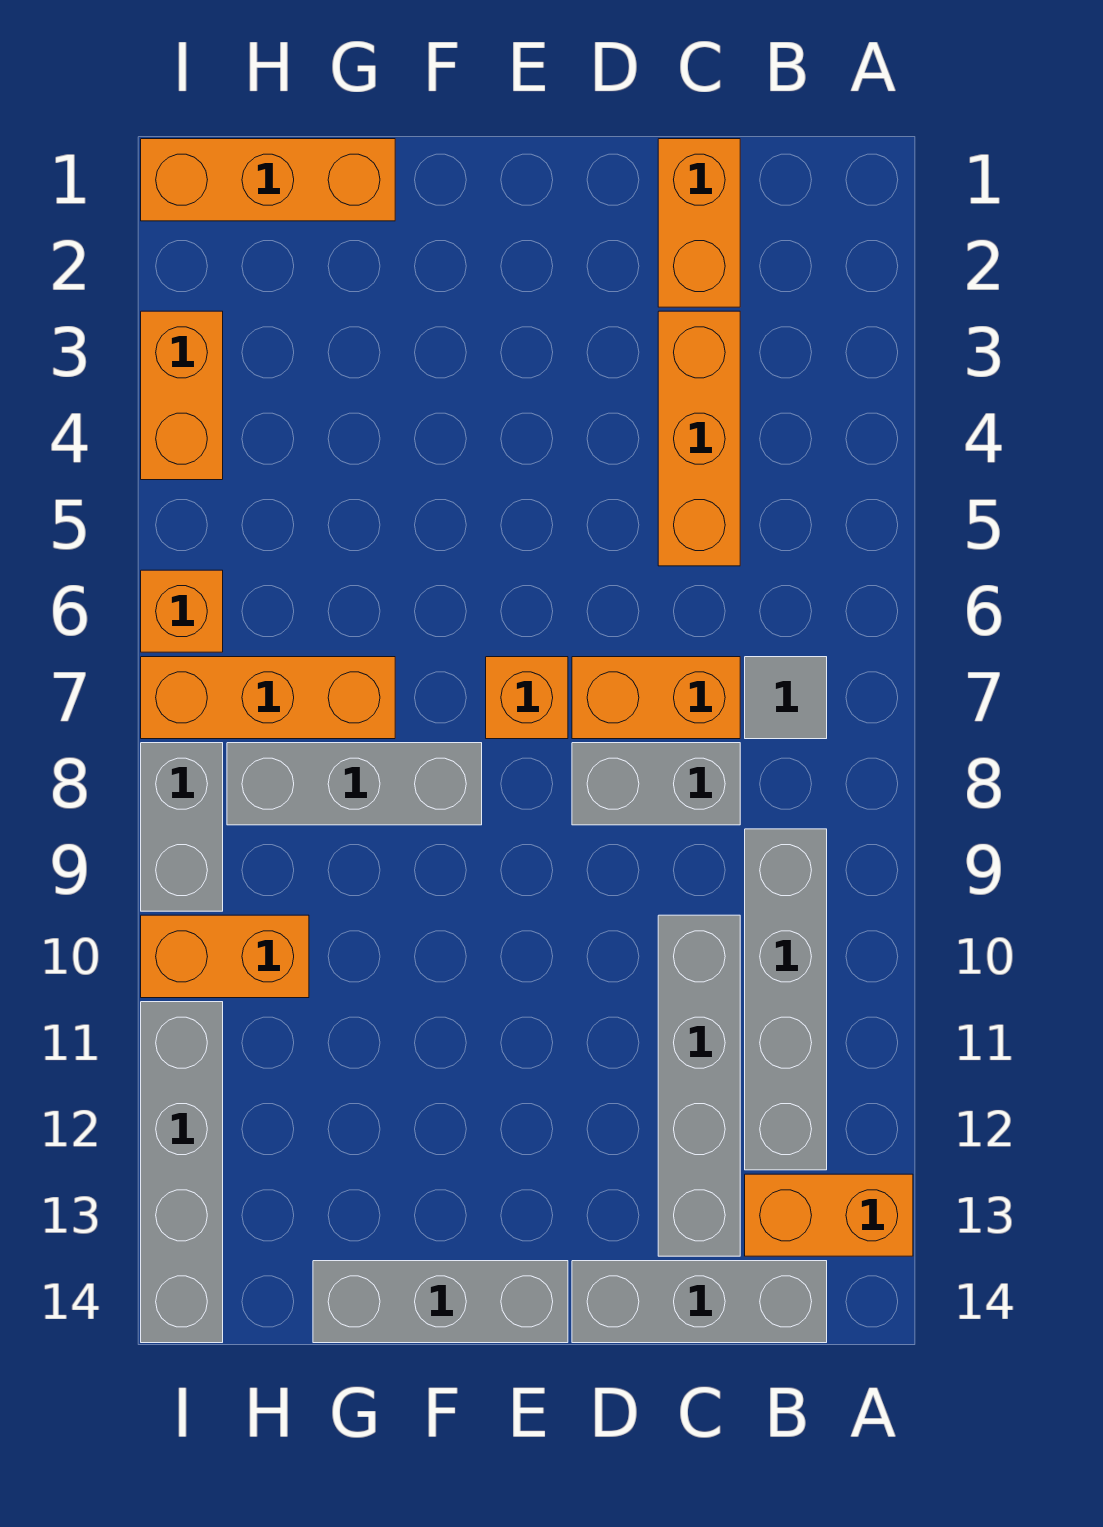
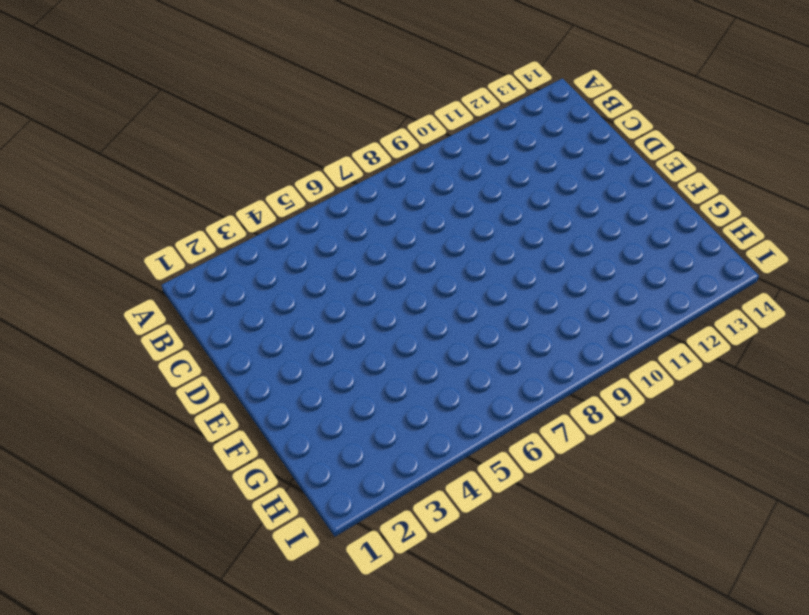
none -> orange brick A13:B13 level 1
none -> grey tile B7 level 1
none -> grey brick B9:B12 level 1

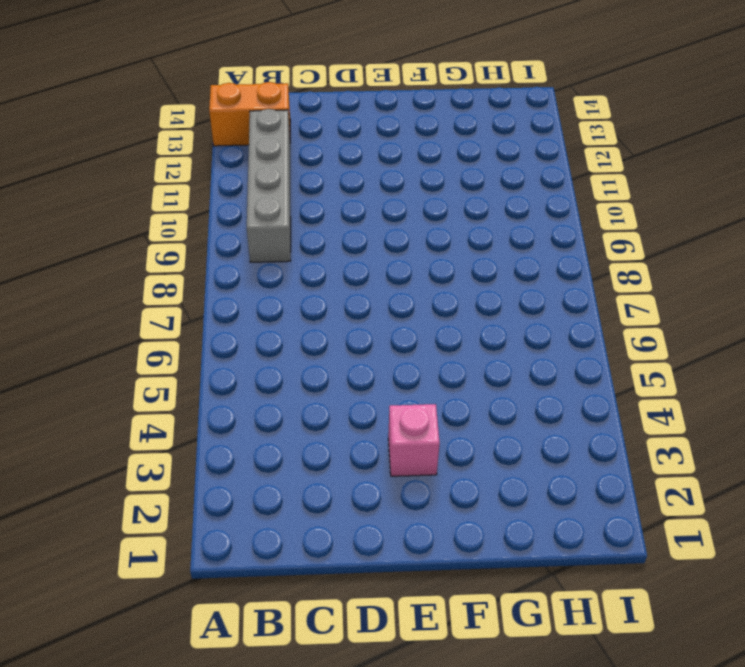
pink brick E3 level 1 -> none
none -> grey tile B7 level 1
none -> grey brick B14:D14 level 1
none -> orange brick C1:C2 level 1

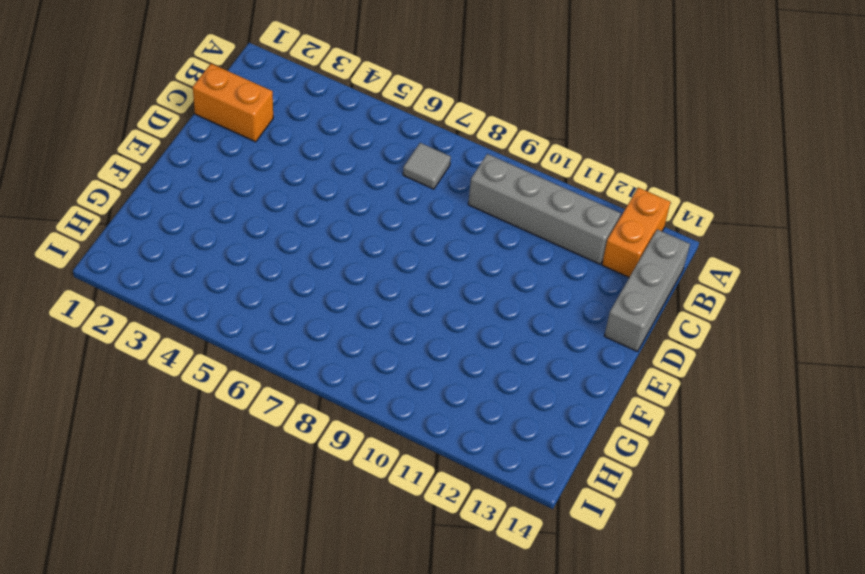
none -> orange brick C3:C5 level 1
none -> orange brick C7:D7 level 1
none -> grey brick C8:D8 level 1

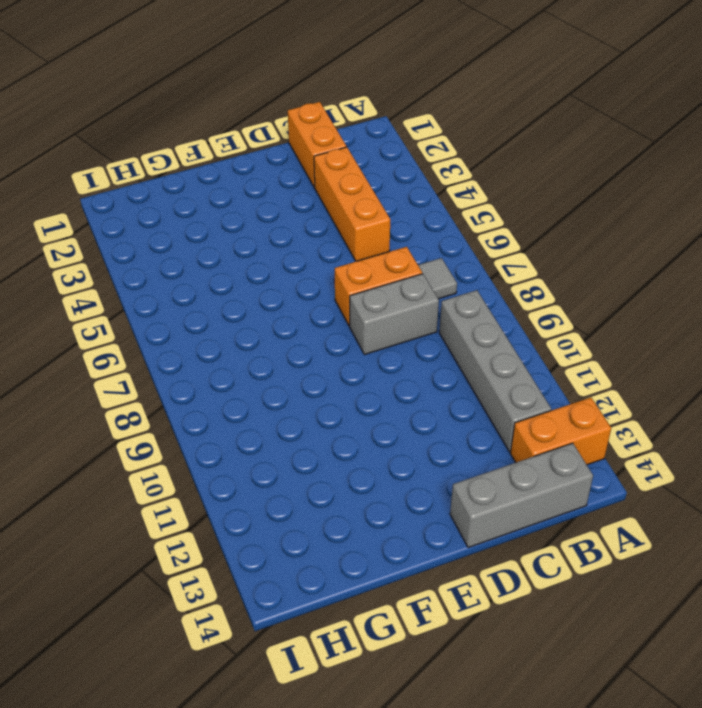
none -> grey brick C10:C13 level 1
none -> orange brick E7 level 1
none -> grey brick E14:G14 level 1

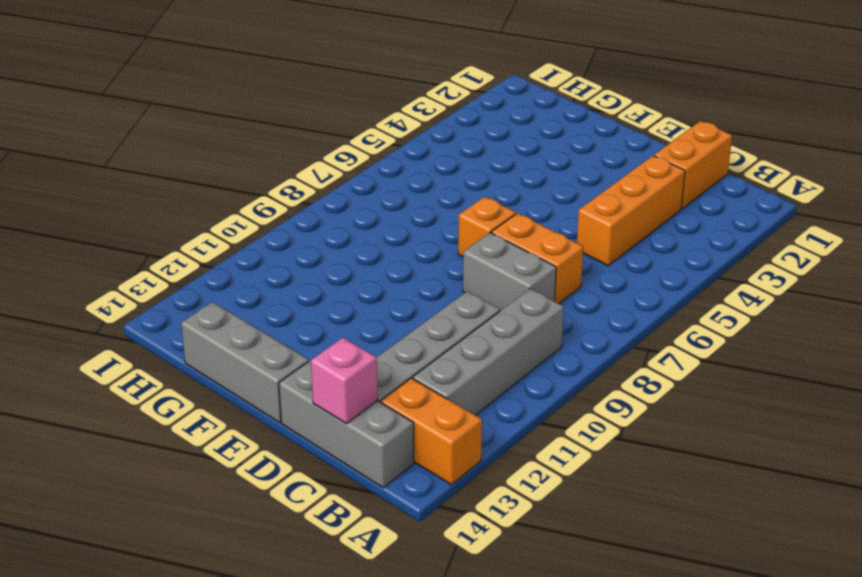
pink brick C14 level 2 -> none
none -> grey tile B7 level 1
none -> grey brick F8:H8 level 1
none -> orange brick G1:I1 level 1

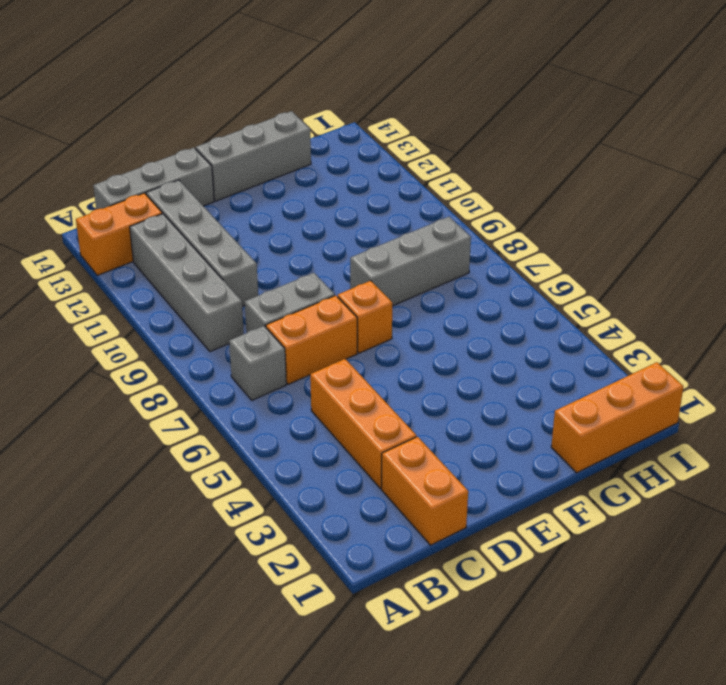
grey brick B7 level 1 -> grey tile B7 level 1
none -> orange brick G7:I7 level 1
none -> orange brick H10:I10 level 1
none -> orange brick I3:I4 level 1

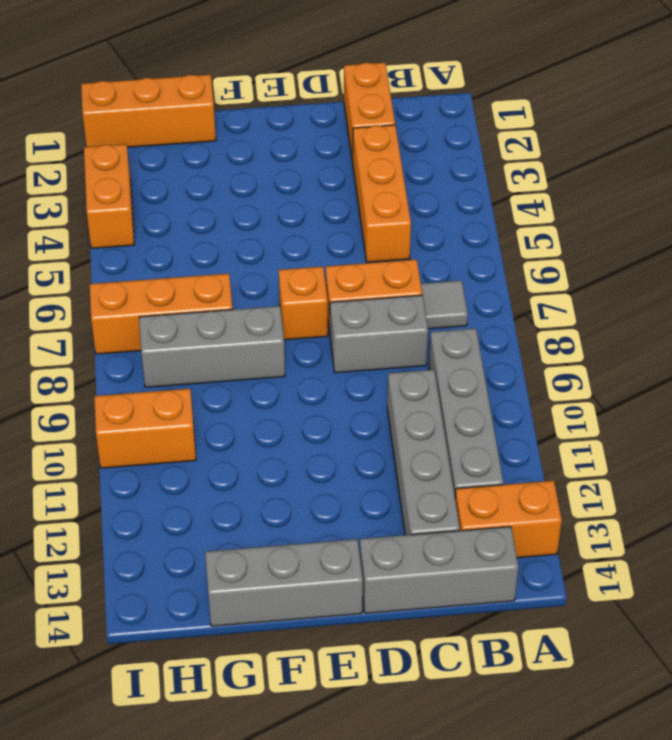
none -> orange brick I6 level 1
none -> grey brick I8:I9 level 1
none -> grey brick I11:I14 level 1

